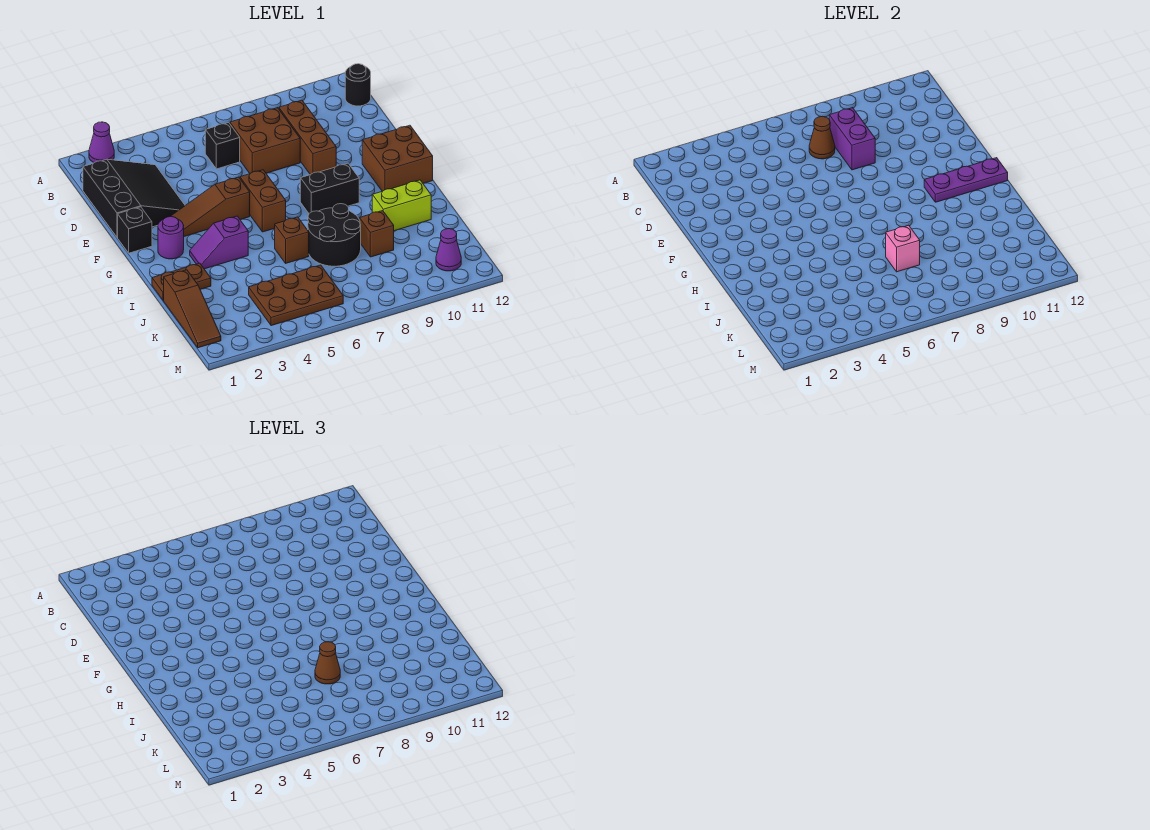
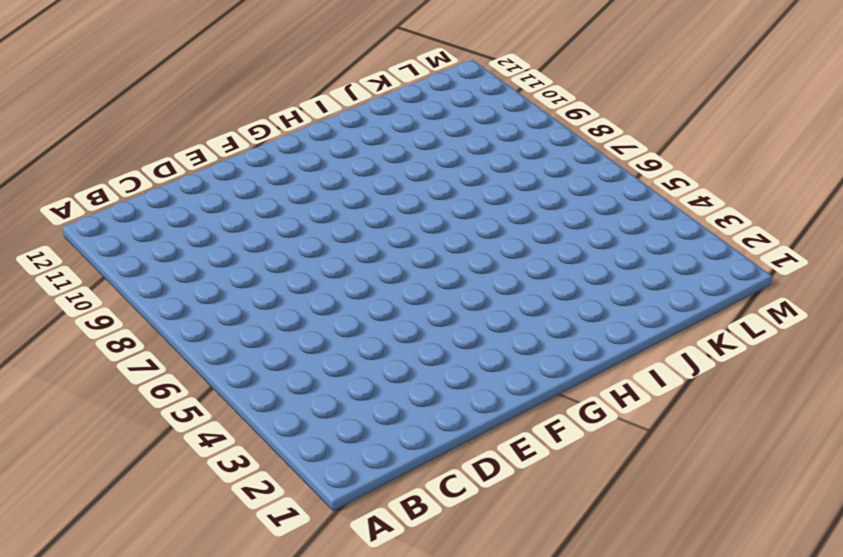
none -> purple cone A2 level 1
none -> black round brick B12 level 1
none -> black slope C1:E3 level 1 top 1

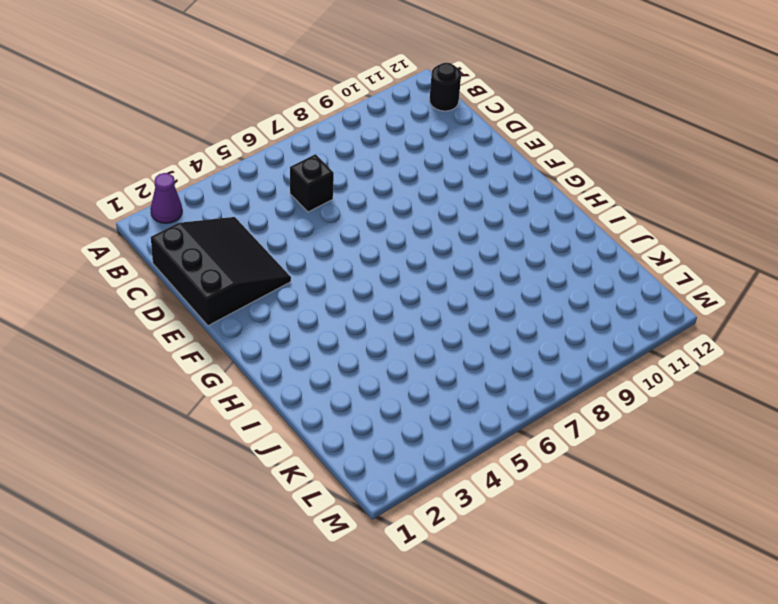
none -> brown brick C7:D8 level 1
none -> brown brick C9:E9 level 1
none -> black brick F1 level 1

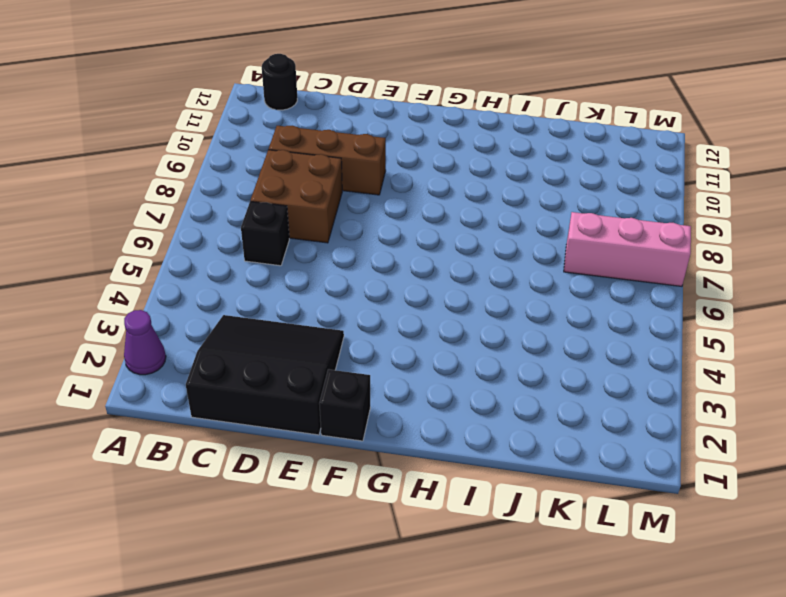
pink brick K7:M7 level 1 -> none
none -> brown slope F3:F5 level 1 top 5
none -> brown brick F6:G6 level 1
none -> brown brick F11:G12 level 1

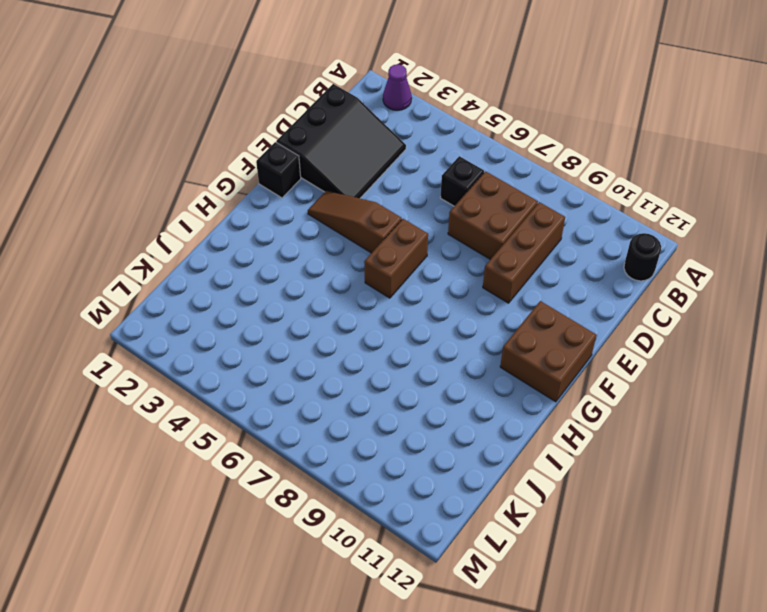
none -> purple round brick G2 level 1
none -> black brick G8:G9 level 1
none -> purple slope H3:H4 level 1 top 4

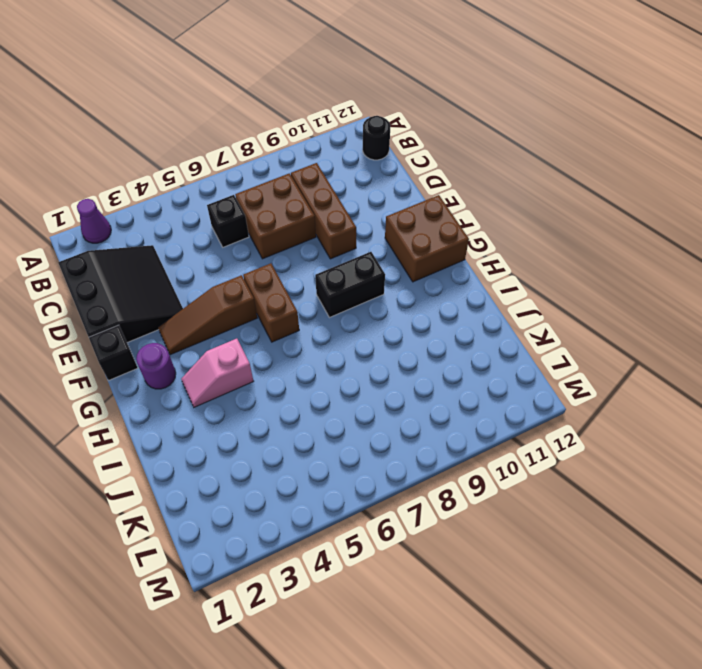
pink slope H3:H4 level 1 top 4 -> purple slope H3:H4 level 1 top 4
none -> brown plate I1:I2 level 1
none -> brown brick I6 level 1
none -> black round brick I7:J8 level 1

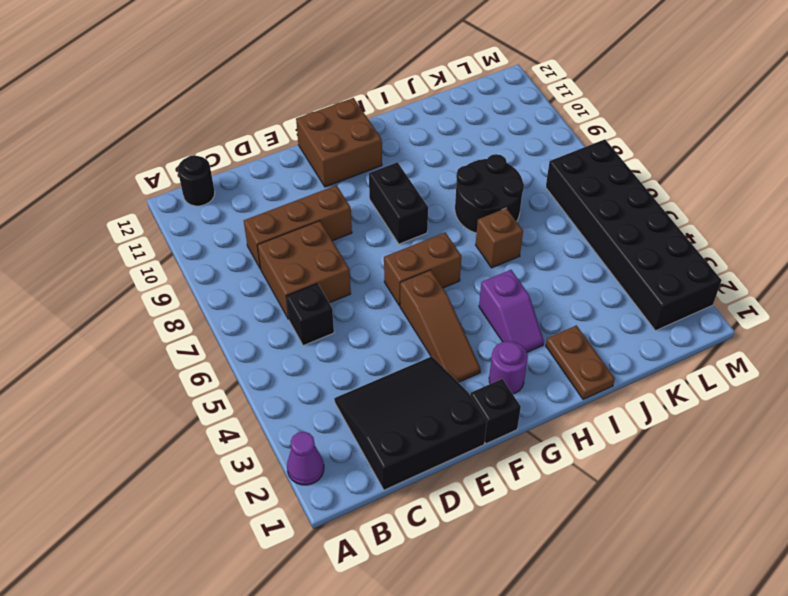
black brick L2:M7 level 1 -> brown plate K4:L6 level 1
none -> lime brick I10:I11 level 1
none -> brown slope J1:L1 level 1 top J
none -> brown brick J9 level 1

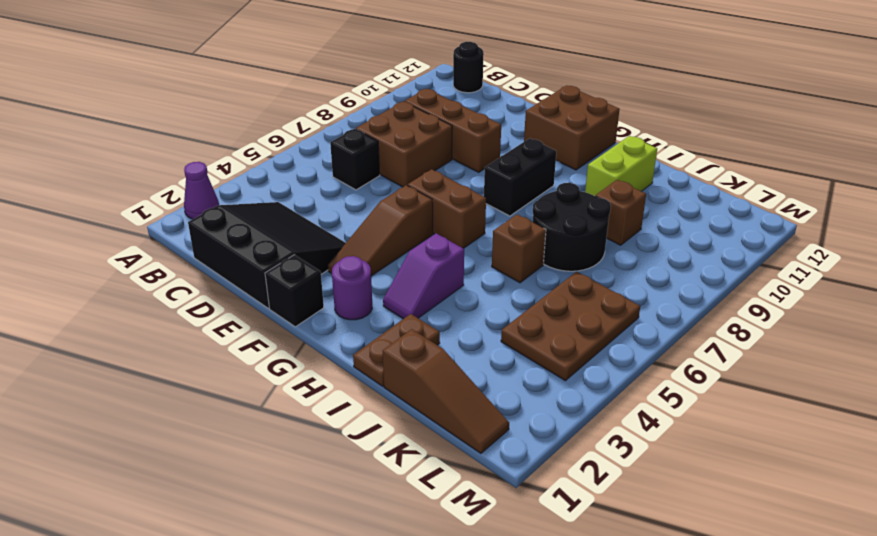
none -> purple cone L11 level 1
none -> brown cone C7 level 2
none -> purple brick C8:D8 level 2

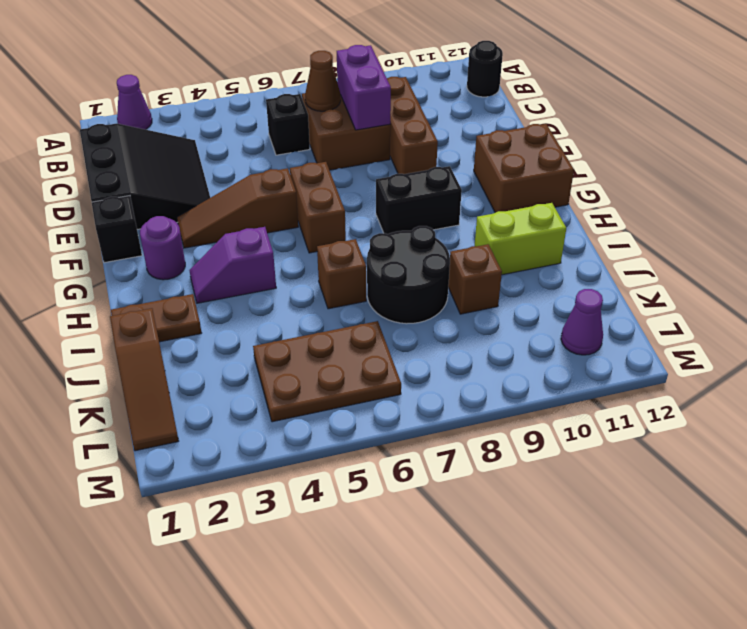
none -> purple plate G10:G12 level 2
none -> pink brick J7 level 2
none -> brown cone J7 level 3

